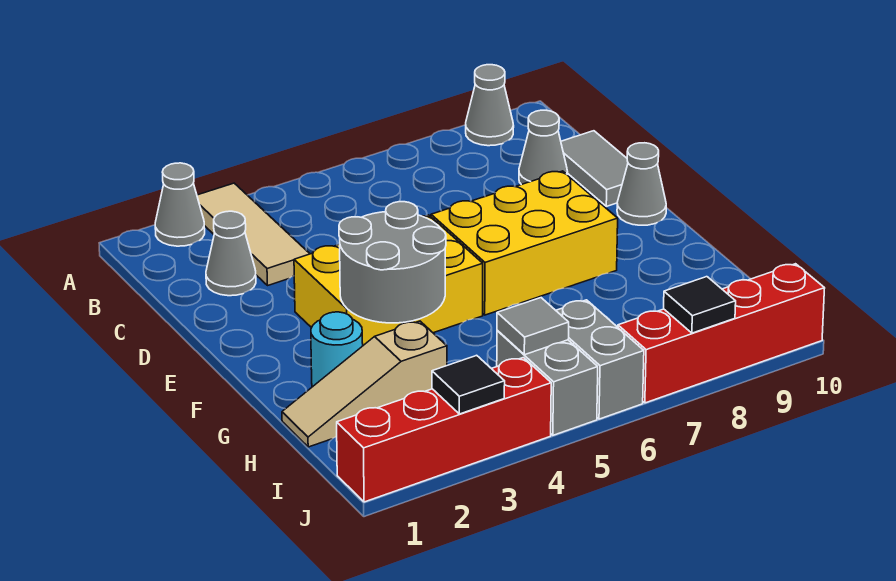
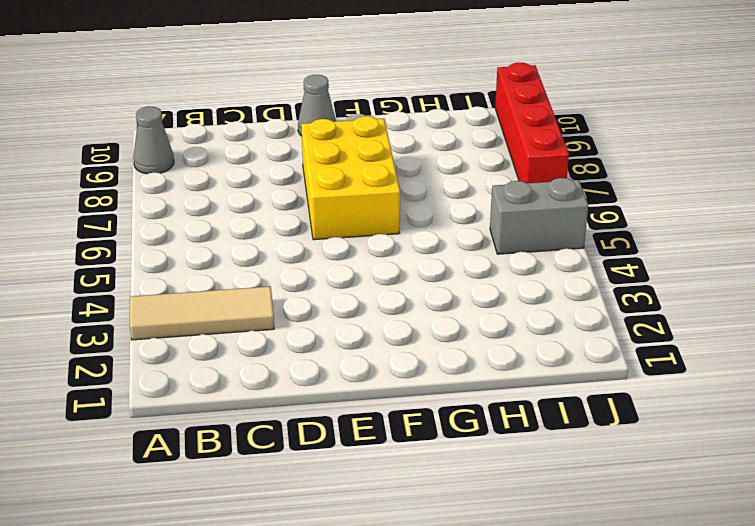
none -> grey cone A2 level 1
none -> grey cone C2 level 1
none -> grey cone C9 level 1

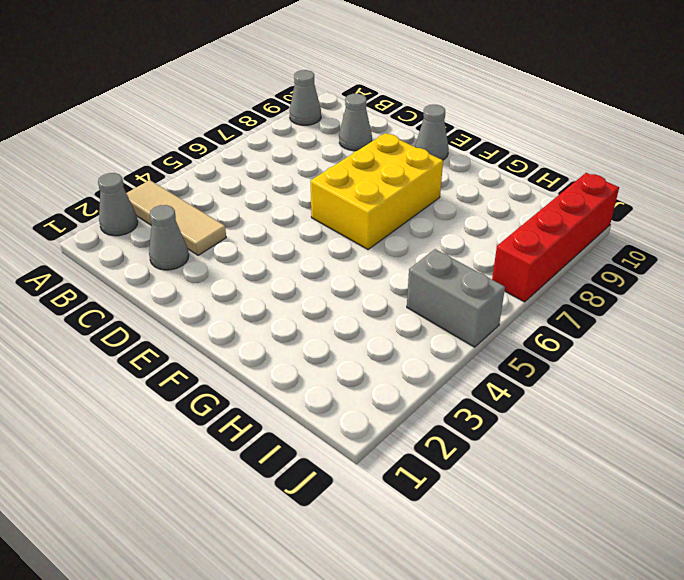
none -> grey tile C10:D10 level 1
none -> yellow brick E3:F5 level 1
none -> cyan round brick G2 level 1

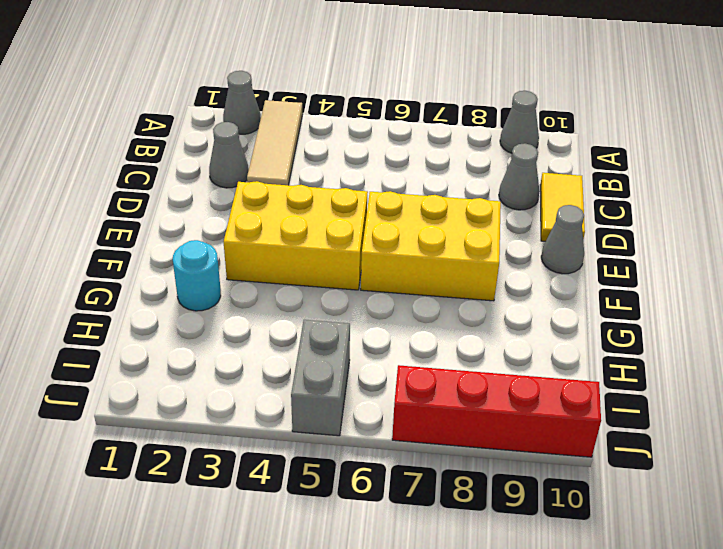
yellow tile C10:D10 level 1 -> grey tile C10:D10 level 1
none -> tan slope H1:H3 level 1 top 3
none -> grey brick I6:J6 level 1
none -> red brick J1:J4 level 1

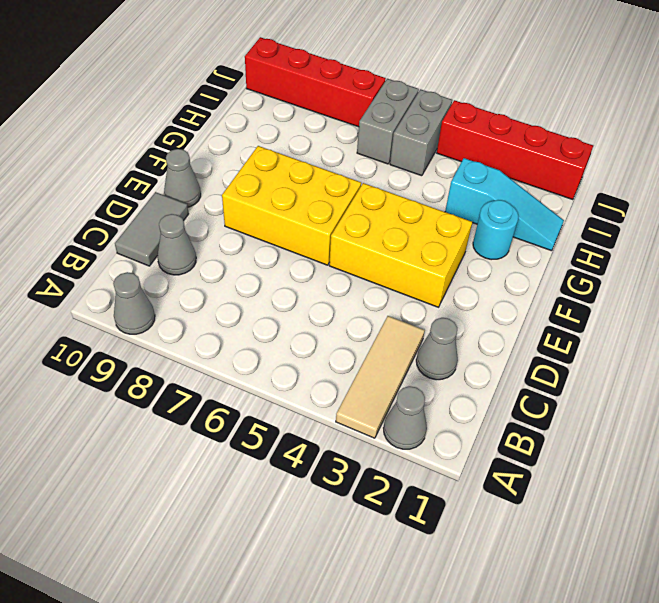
cyan slope H1:H3 level 1 top 3 -> tan slope H1:H3 level 1 top 3
none -> grey round brick F3:G4 level 2
none -> grey tile I5 level 2
none -> black tile J3 level 2

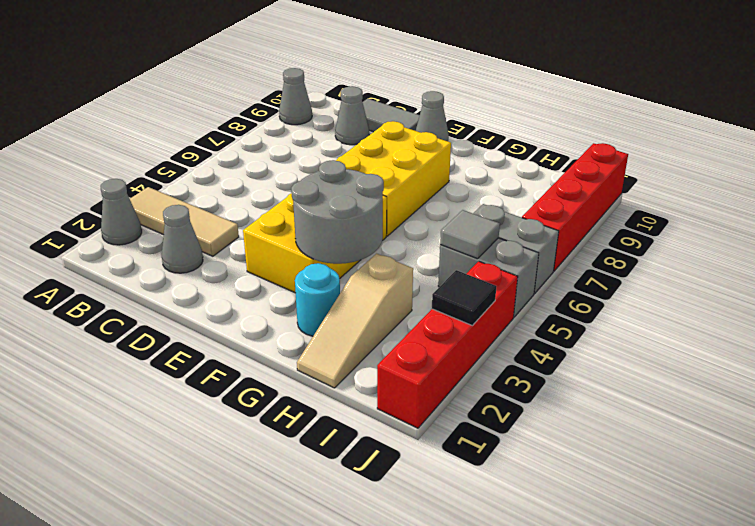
none -> black tile J8 level 2

